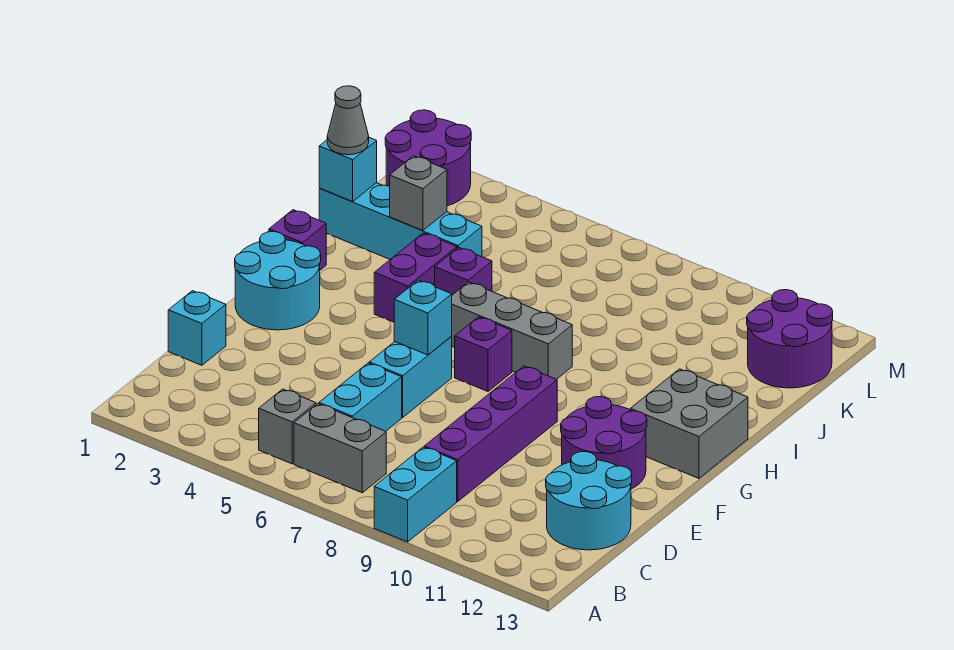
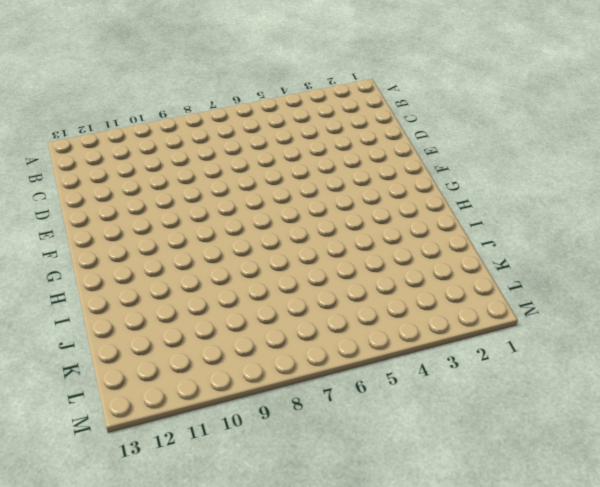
none -> cyan brick A9:B9 level 1
none -> grey brick B5 level 1
none -> grey brick B6:B7 level 1

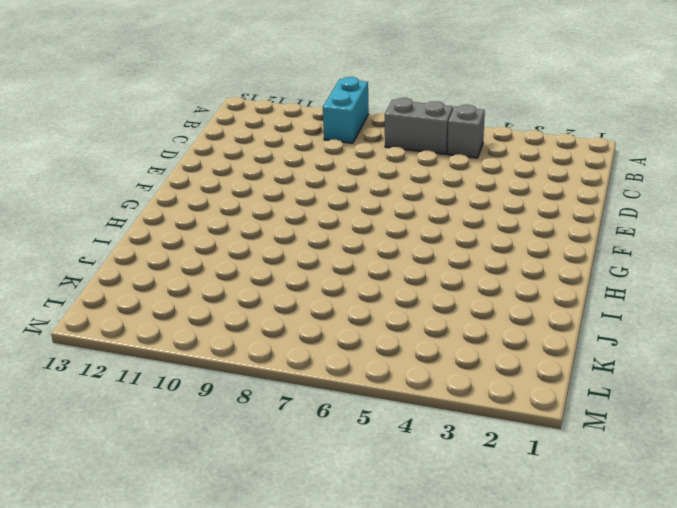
none -> cyan brick C6:D6 level 1
none -> purple brick C9:F9 level 1
none -> cyan round brick C12:D13 level 1

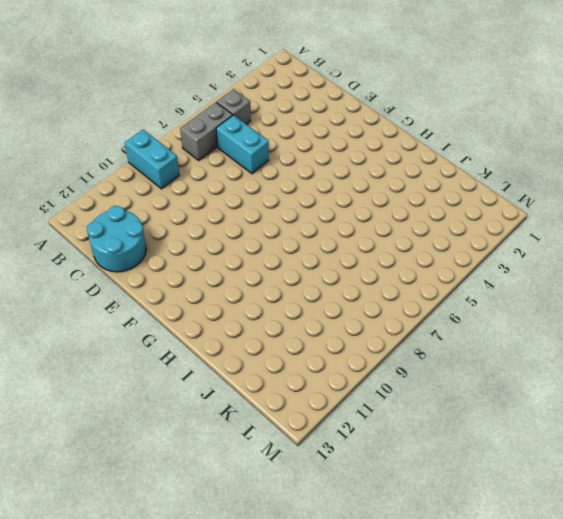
none -> purple brick C9:F9 level 1
none -> cyan brick D1 level 1
none -> cyan brick E6:F6 level 1

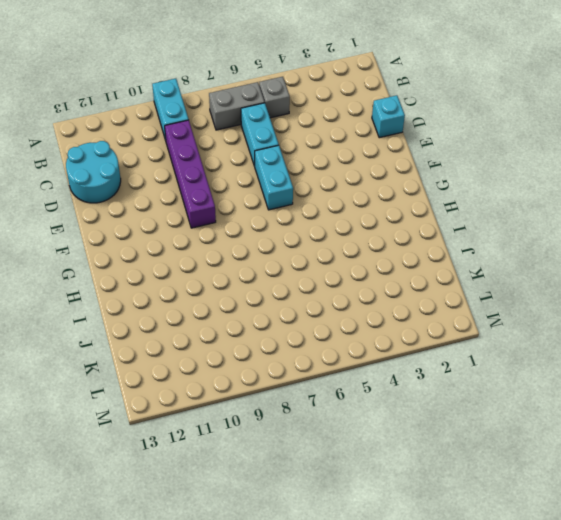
none -> purple round brick E11:F12 level 1
none -> cyan round brick F1:G2 level 1
none -> purple brick G7 level 1

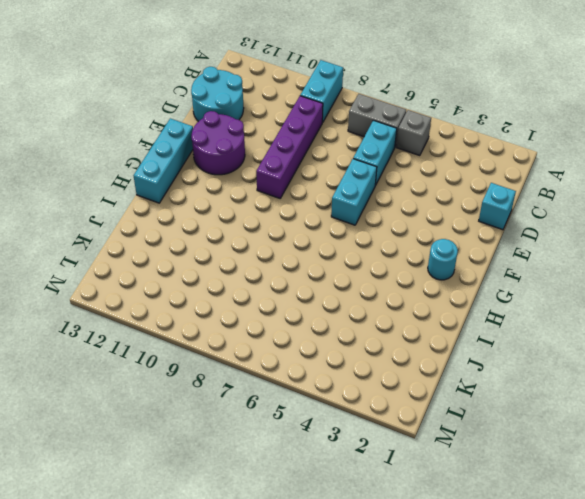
cyan brick F13:H13 level 1 -> grey brick G12:H13 level 1
cyan round brick G2 level 1 -> cyan round brick F1:G2 level 1
none -> purple brick G7 level 1
none -> purple brick H1 level 1
none -> purple brick H4:I4 level 1

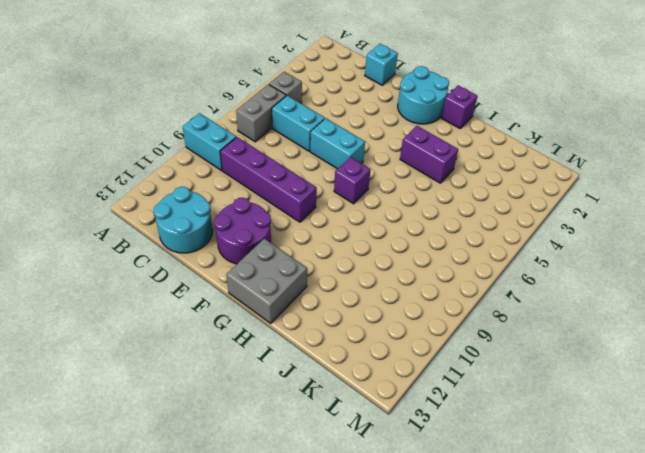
none -> grey brick H6:H8 level 1
none -> purple brick I5 level 1
none -> cyan brick J1:J4 level 1

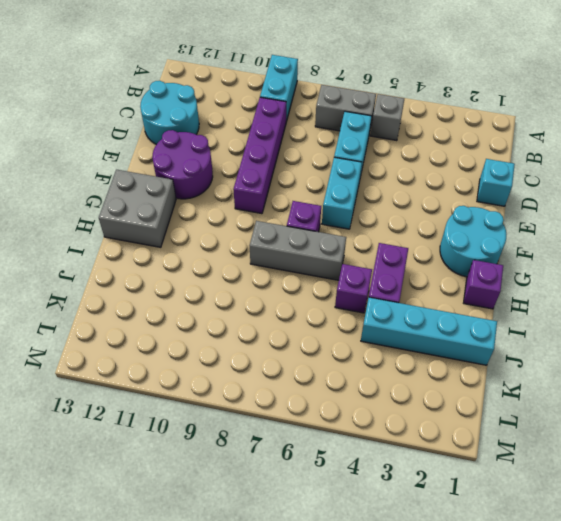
none -> purple round brick K12:L13 level 1
none -> purple round brick L1:M2 level 1
none -> cyan brick F6 level 2

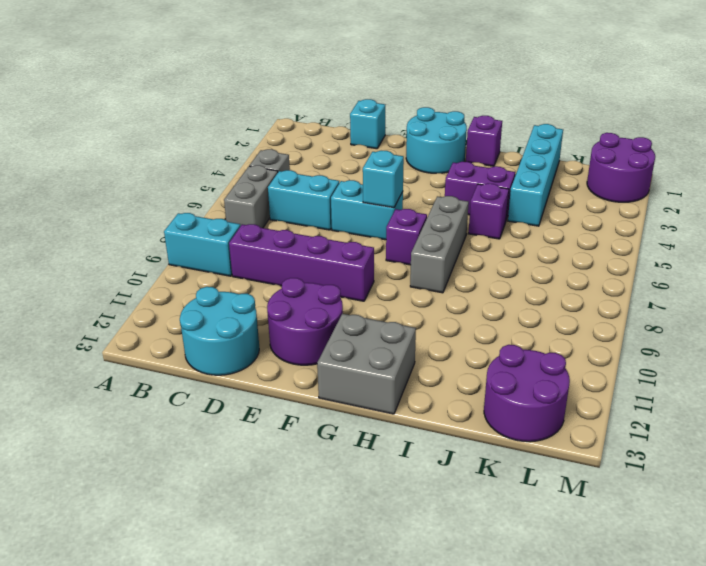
none -> cyan brick J1 level 2
none -> grey brick J3 level 2
none -> grey cone J1 level 3

